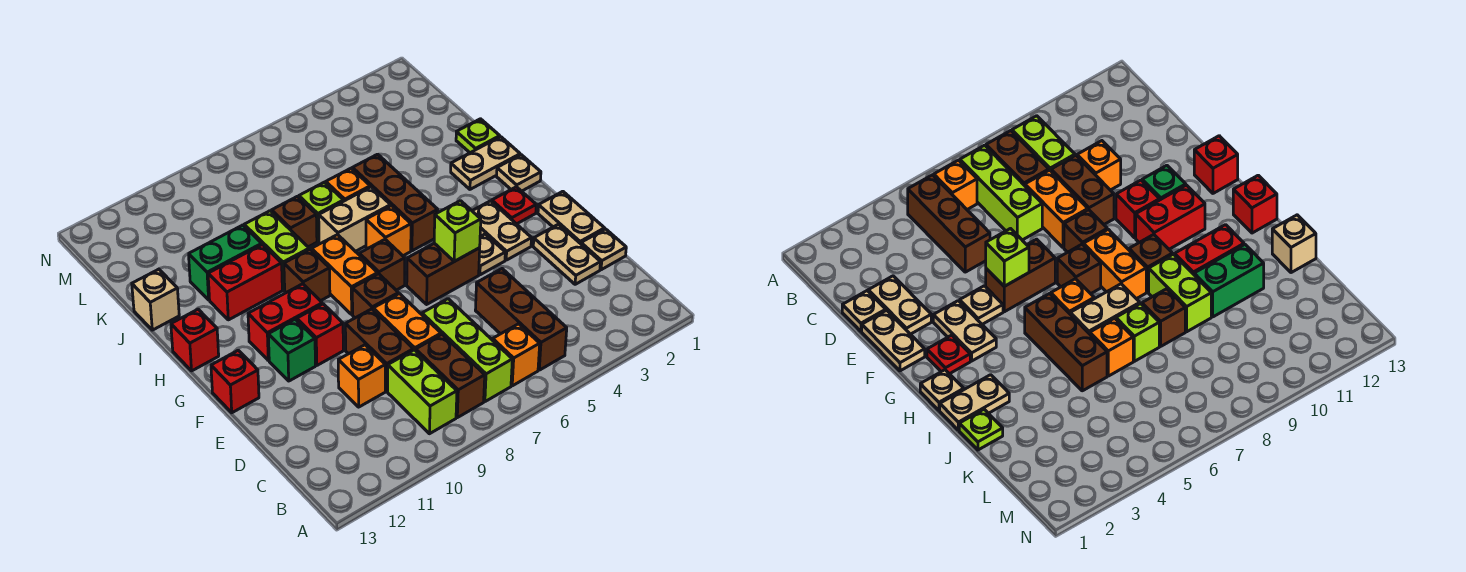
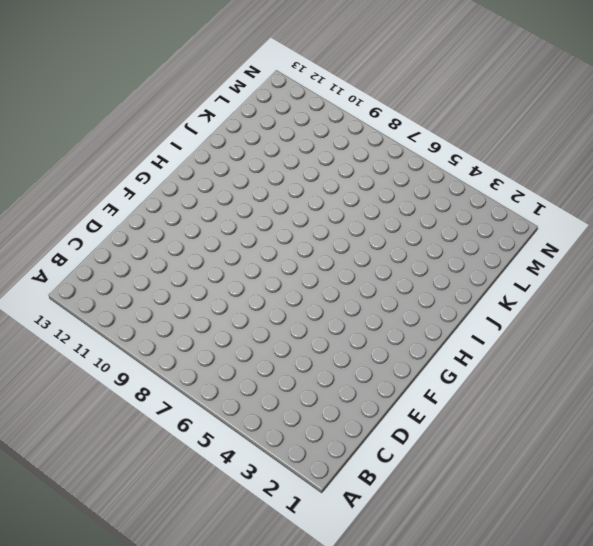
none -> brown brick B5:D5 level 1
none -> orange brick B6 level 1
none -> lime brick B7:D7 level 1
none -> brown brick B8:C8 level 1

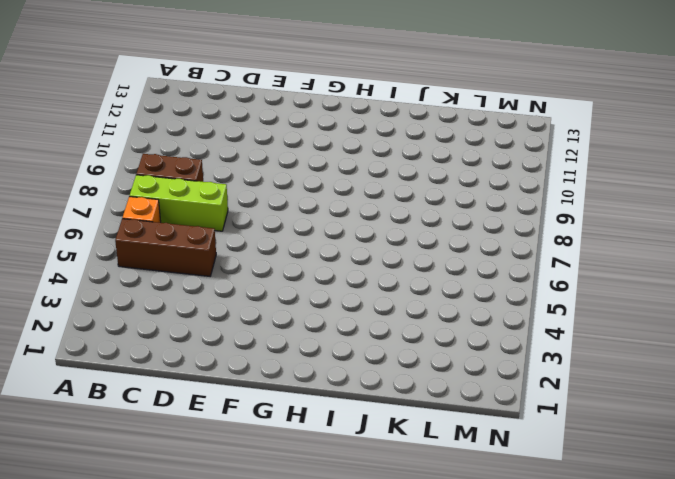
none -> lime brick B9:C9 level 1
none -> tan plate D1 level 1
none -> tan plate D2:E2 level 1
none -> orange brick D8:E8 level 1

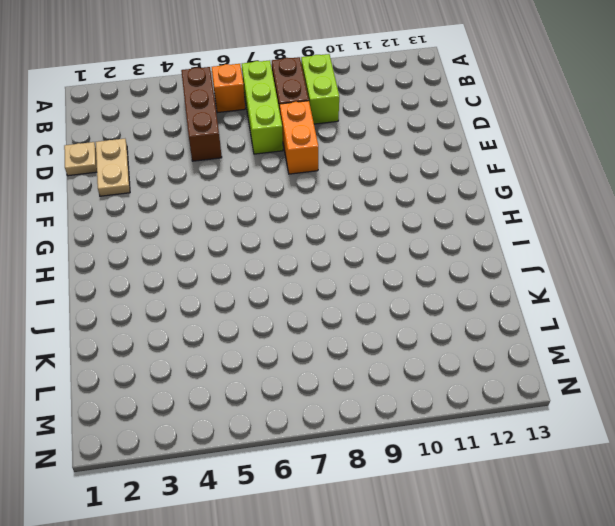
none -> brown brick D9:E9 level 1
none -> orange brick D10 level 1
none -> tan plate E1:F1 level 1
none -> tan plate F3:G3 level 1

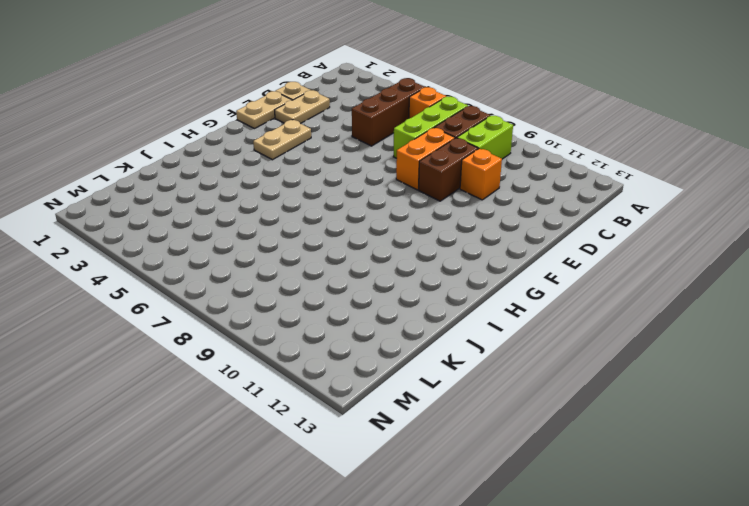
none -> tan plate F4 level 1
none -> brown brick F5:F6 level 1
none -> brown brick F8 level 1
none -> red brick F10 level 1

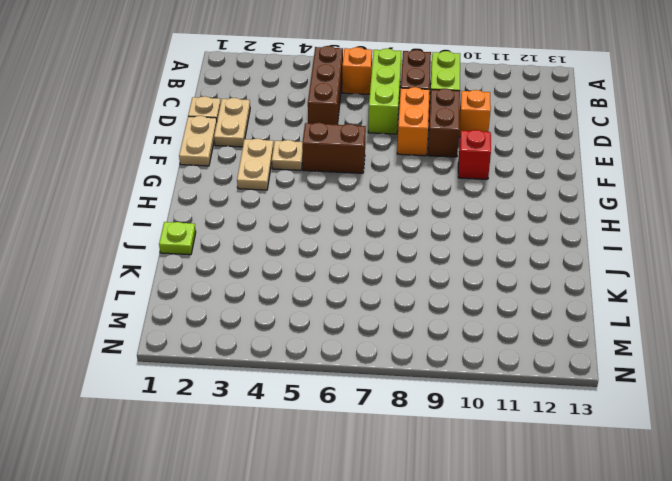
none -> brown brick F8 level 1
none -> green brick F11 level 1
none -> red brick F13 level 1
none -> red plate G2 level 1

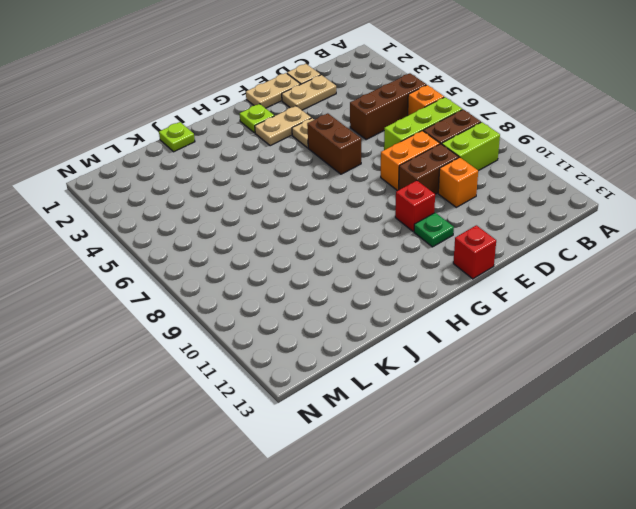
green plate F11 level 1 -> green brick F11 level 1
lime plate G2 level 1 -> red plate G2 level 1
none -> brown brick F8 level 1
none -> brown brick G7 level 1
none -> orange brick G8:H8 level 1
none -> red brick G10:G11 level 1

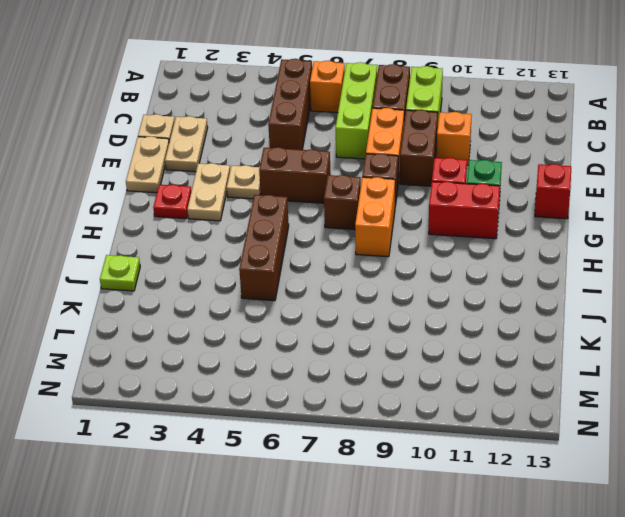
none -> tan plate H1 level 1
none -> orange brick H6 level 1
none -> brown brick H9 level 1
none -> red brick H13 level 1

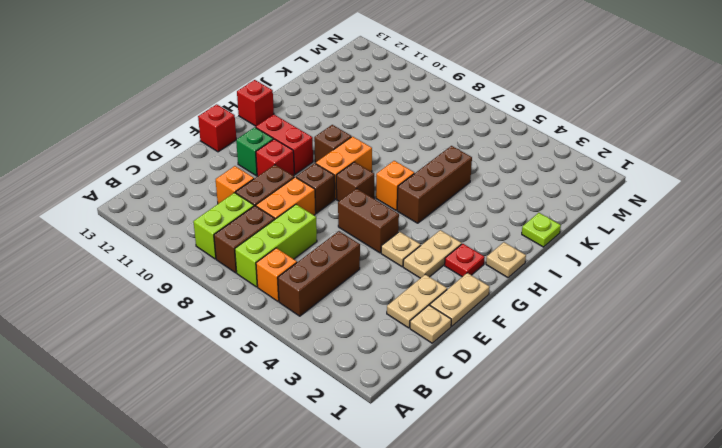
none -> tan plate I1:I2 level 1
none -> tan brick I6:I7 level 1
none -> lime brick I9:J9 level 1
none -> red brick I10:I11 level 1

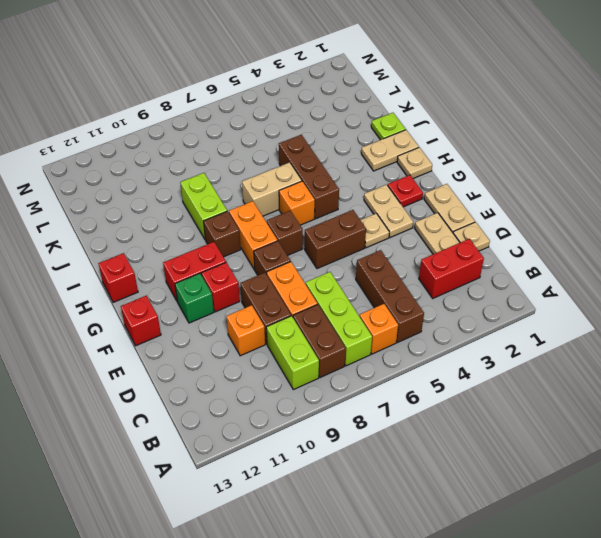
red brick C2:C3 level 1 -> red brick I10:I11 level 1
none -> orange brick J6 level 1
none -> lime brick J7 level 1
none -> brown brick J8 level 1
none -> green brick J10:J11 level 1

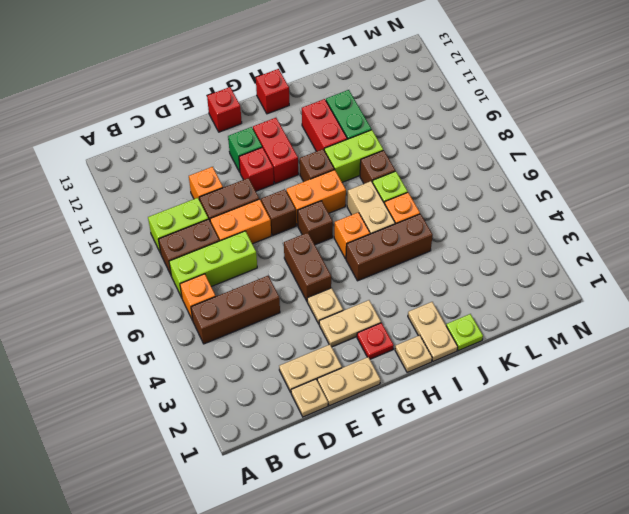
none -> tan brick J13 level 1
none -> lime brick F5 level 2

